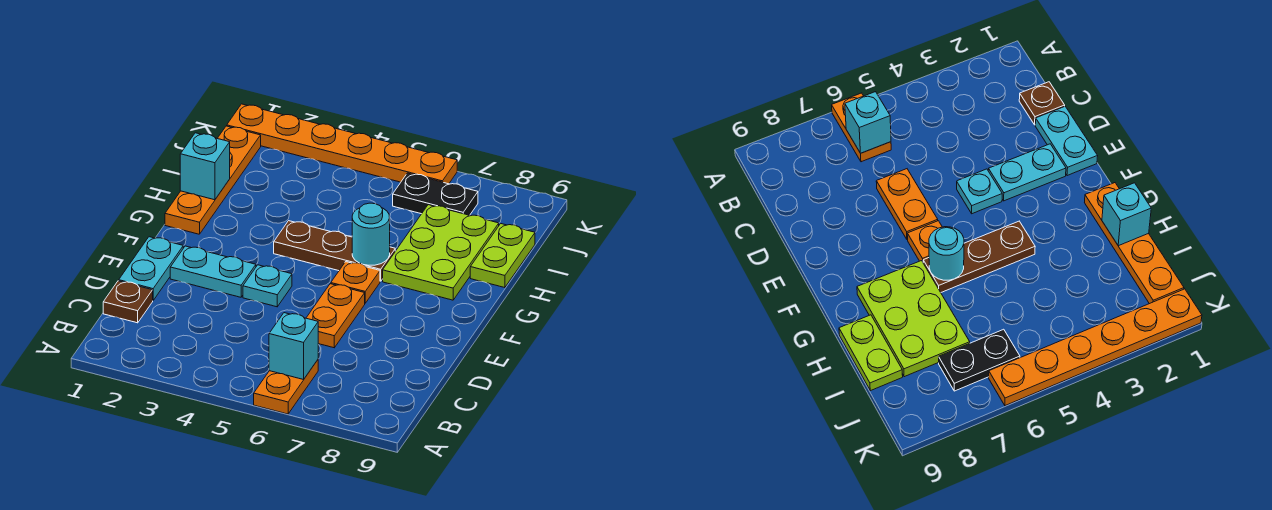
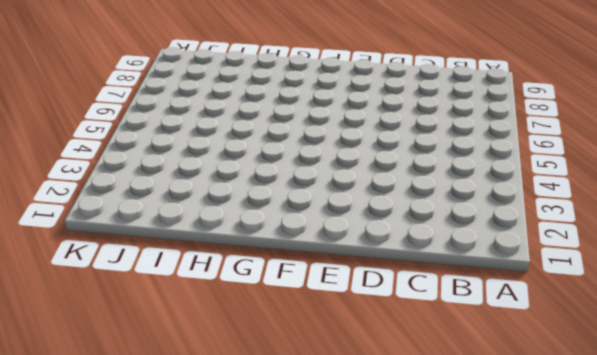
none -> orange plate A6:B6 level 1
none -> brown plate C1 level 1
none -> cyan plate D1:E1 level 1

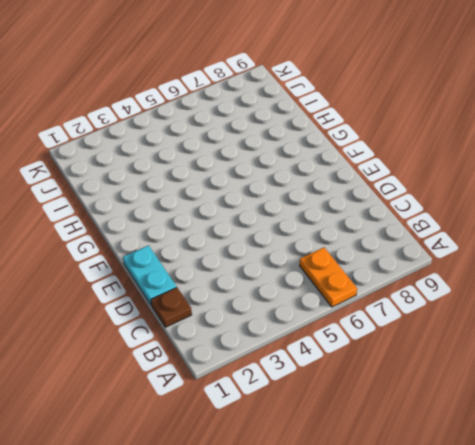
none -> orange plate D6:E6 level 1
none -> cyan plate E2:E3 level 1
none -> cyan plate E4 level 1

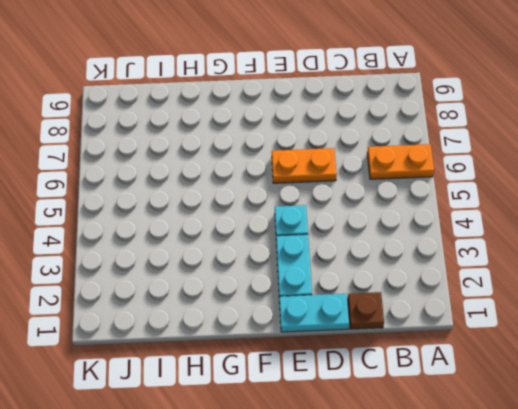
none -> orange plate F6 level 1
none -> orange plate G1:J1 level 1
none -> brown plate G4:G6 level 1

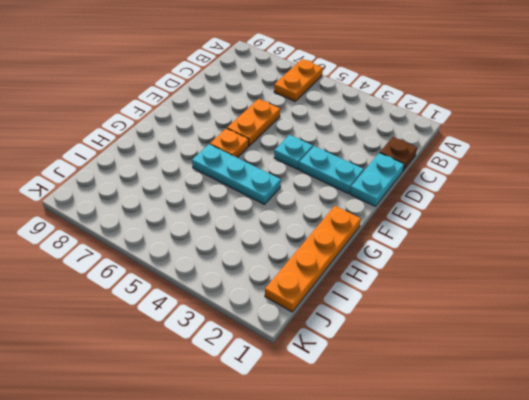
cyan plate G4:G6 level 1 -> brown plate G4:G6 level 1
none -> lime plate G7:I8 level 1
none -> lime plate H9:I9 level 1
none -> black plate J6:J7 level 1

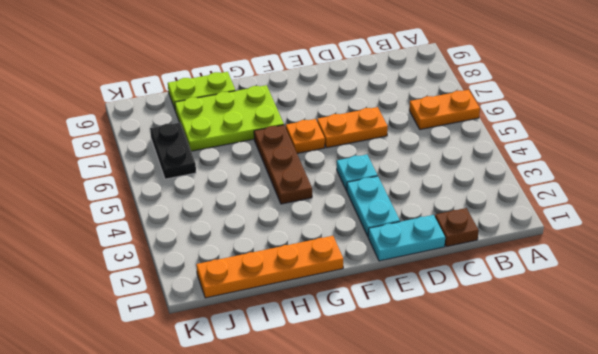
none -> orange plate K1:K6 level 1
none -> cyan brick B6 level 2
none -> cyan round brick G6 level 2

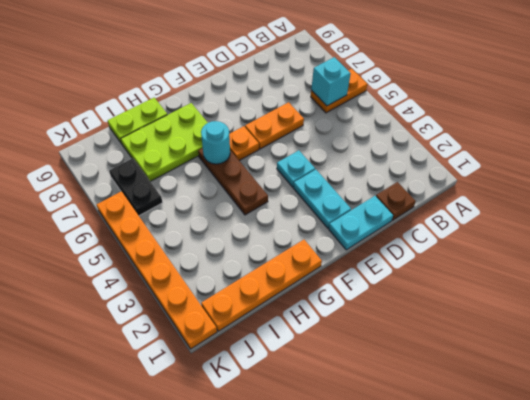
none -> cyan brick H1 level 2

